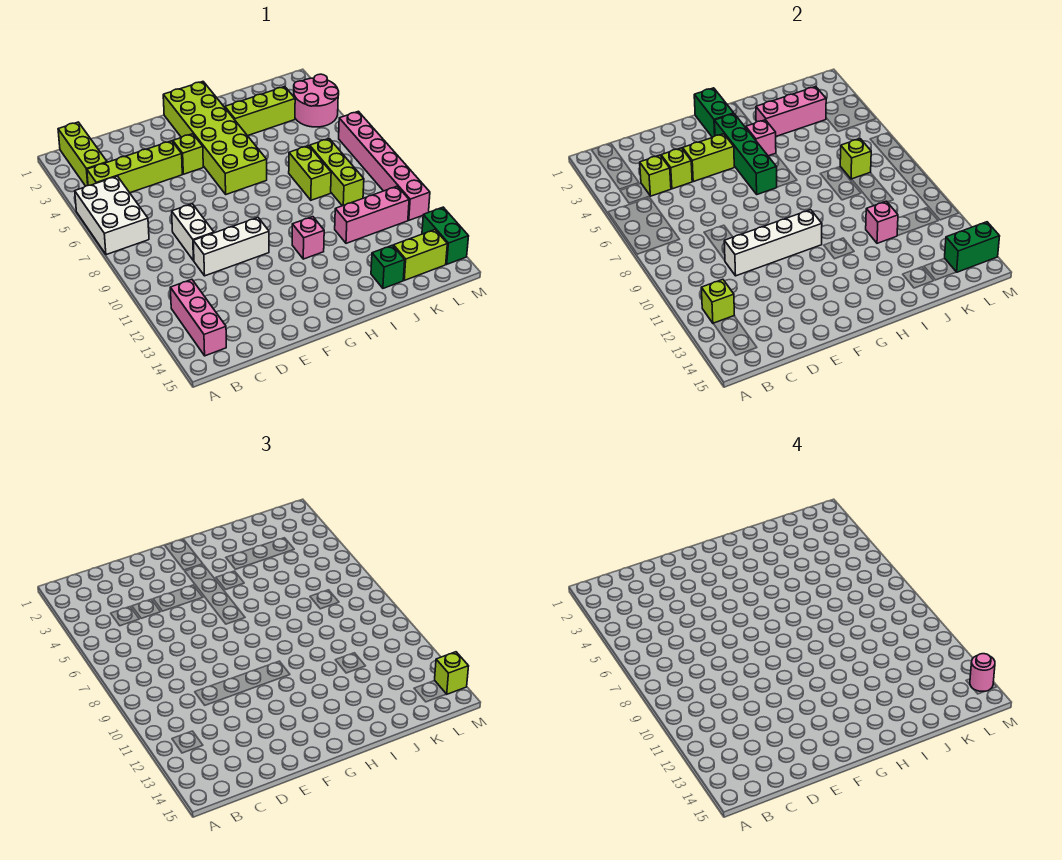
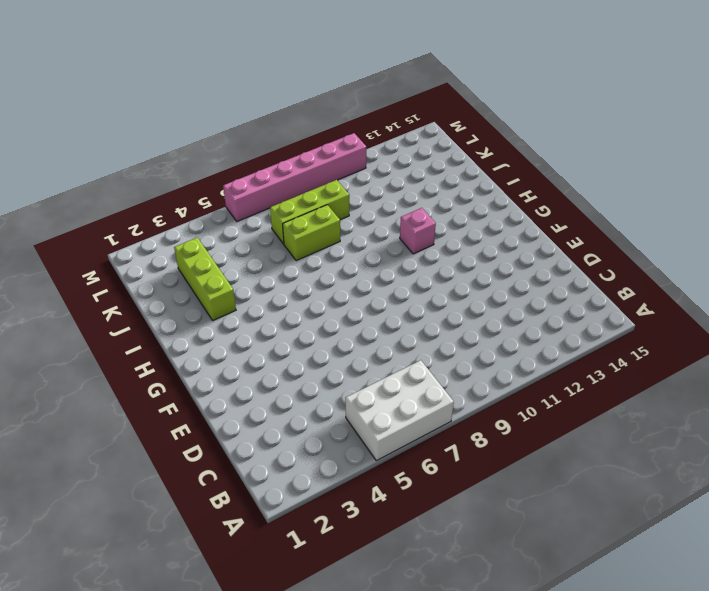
none -> lime brick B1:B3 level 1
none -> lime brick B4:E4 level 1
none -> pink brick B12:B14 level 1
none -> white brick D8:D9 level 1

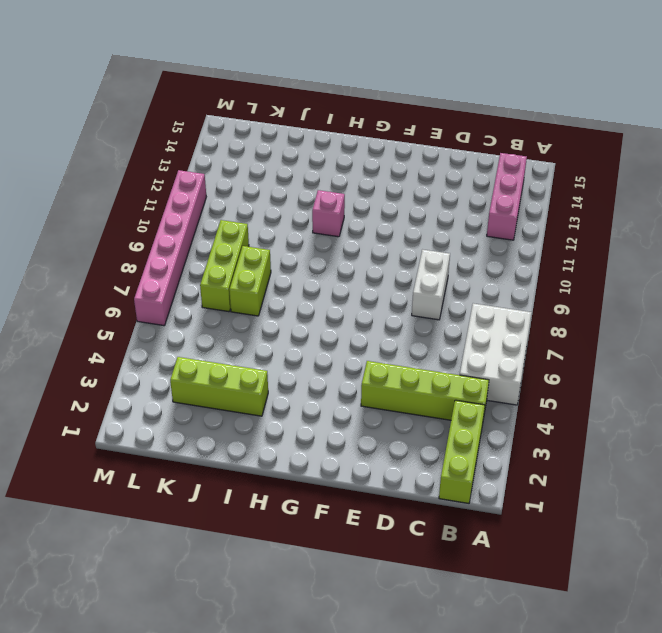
none -> white brick D10:F10 level 1
none -> lime brick F4 level 1
none -> lime brick G1:H6 level 1
none -> pink brick J11:L11 level 1

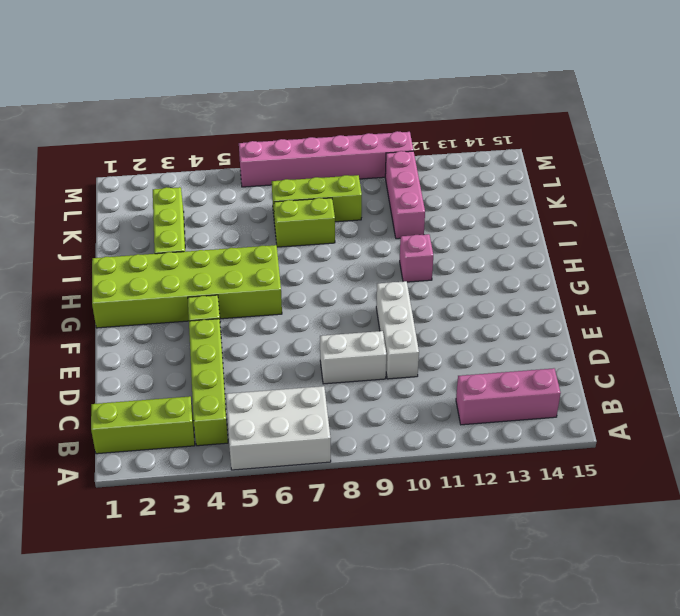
none -> green brick J14 level 1
none -> lime brick K14:L14 level 1
none -> pink round brick L3:M4 level 1
none -> green brick M13:M14 level 1

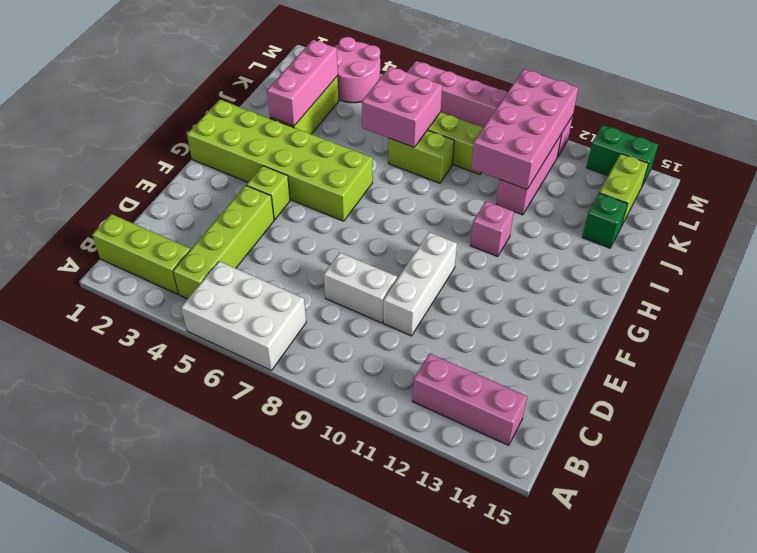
pink brick J6:K7 level 2 -> lime brick K7 level 2
pink brick J10:M11 level 2 -> pink brick J11 level 2
none -> lime brick B12 level 2
none -> lime brick C4 level 2
none -> lime brick D4 level 2
none -> white brick D10:G10 level 2

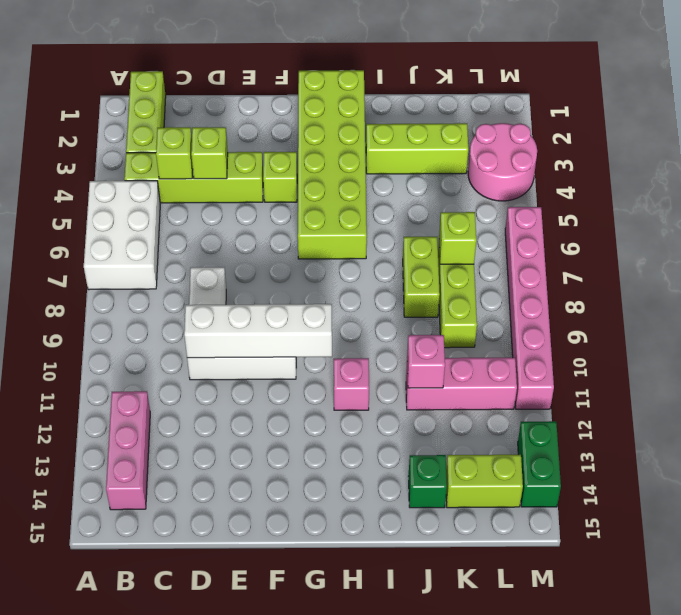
none -> lime brick B12 level 2
none -> lime brick E4:F4 level 2
none -> green brick G1:G2 level 2
none -> green brick G3:G6 level 2

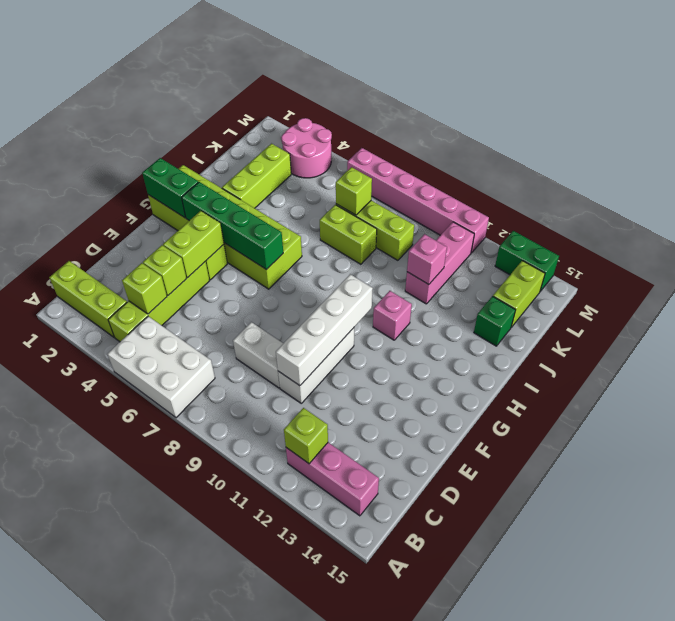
none -> pink brick H4 level 2
none -> pink brick I3:K3 level 2
none -> green brick L14:M14 level 2
none -> lime brick M14 level 3

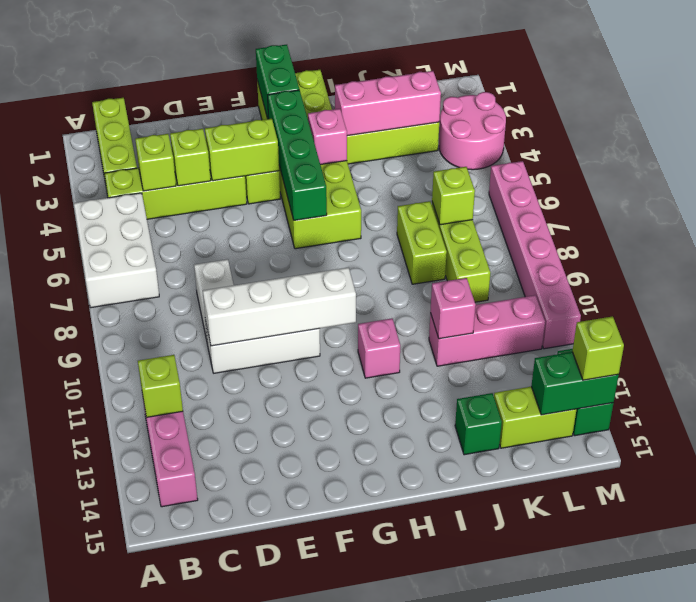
none -> pink round brick M14 level 4

